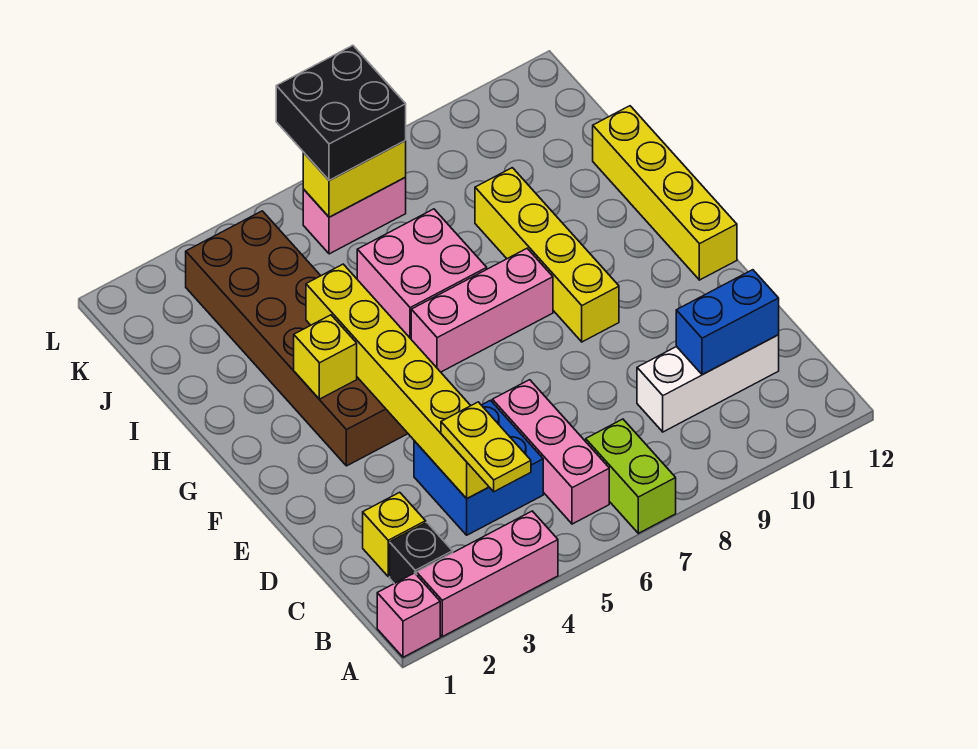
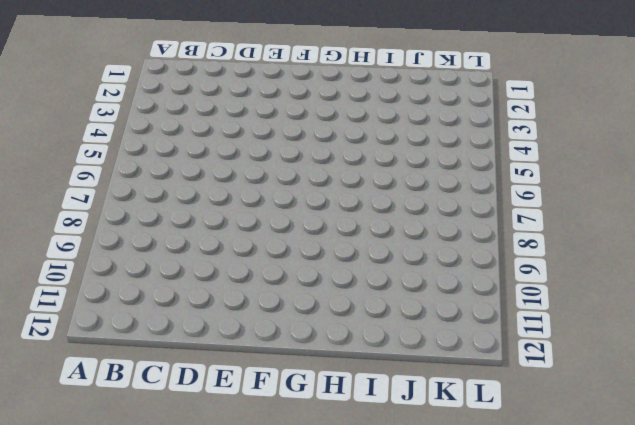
none -> pink brick A1 level 1
none -> pink brick A2:A4 level 1
none -> lime brick A7:B7 level 1

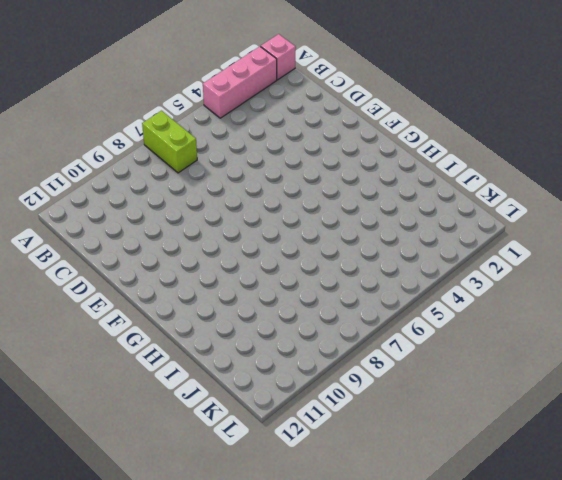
none -> black brick B2 level 1
none -> pink brick B6:D6 level 1
none -> yellow brick C2 level 1

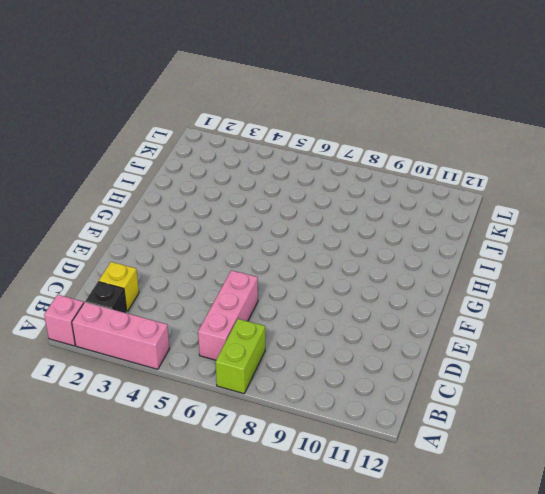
none -> blue brick C4:D5 level 1
none -> white brick C9:C11 level 1
none -> brown brick F3:K4 level 1

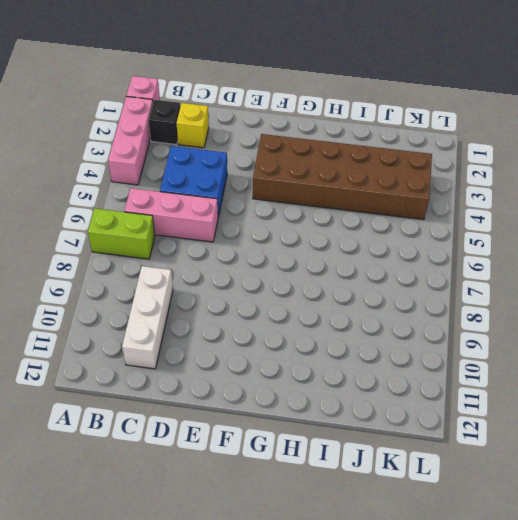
none -> yellow brick F9:I9 level 1
none -> yellow brick F12:I12 level 1
none -> pink brick G6:G8 level 1

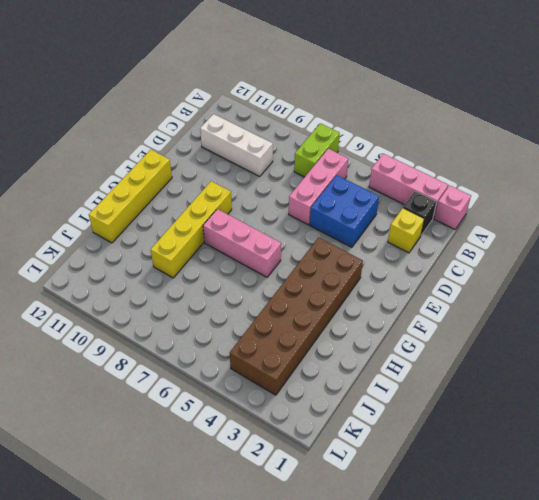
none -> pink brick H6:I7 level 1
none -> pink brick K6:K7 level 1
none -> yellow brick C4:H4 level 2

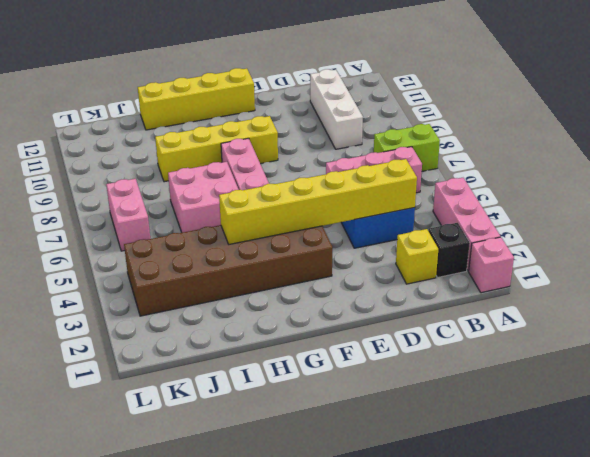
none -> blue brick C10:C11 level 2
none -> yellow brick G3 level 2
none -> yellow brick K6:K7 level 2

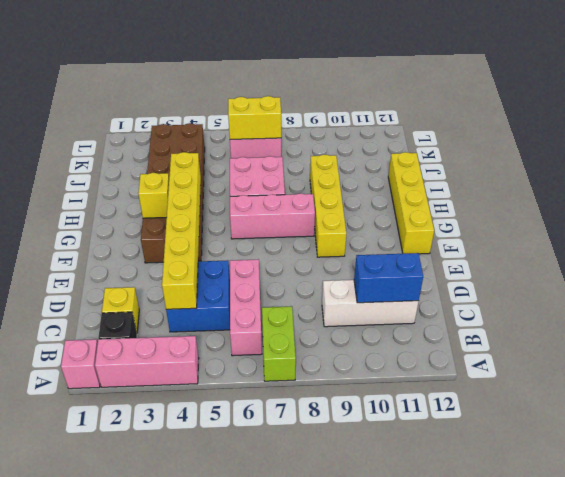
none -> yellow plate B4:C4 level 3
none -> black brick K6:L7 level 3

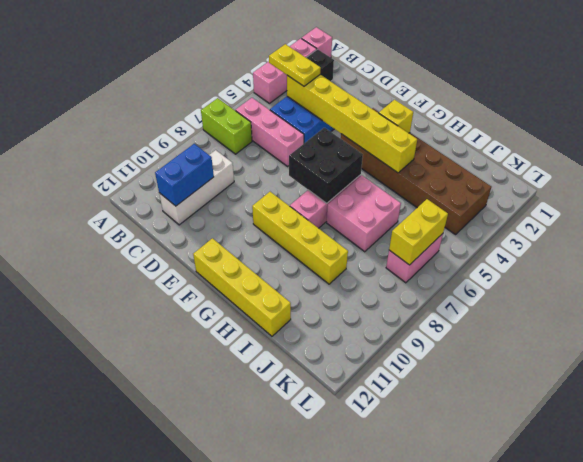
black brick F6:G7 level 2 -> black brick K6:L7 level 3
none -> yellow brick C2 level 1

